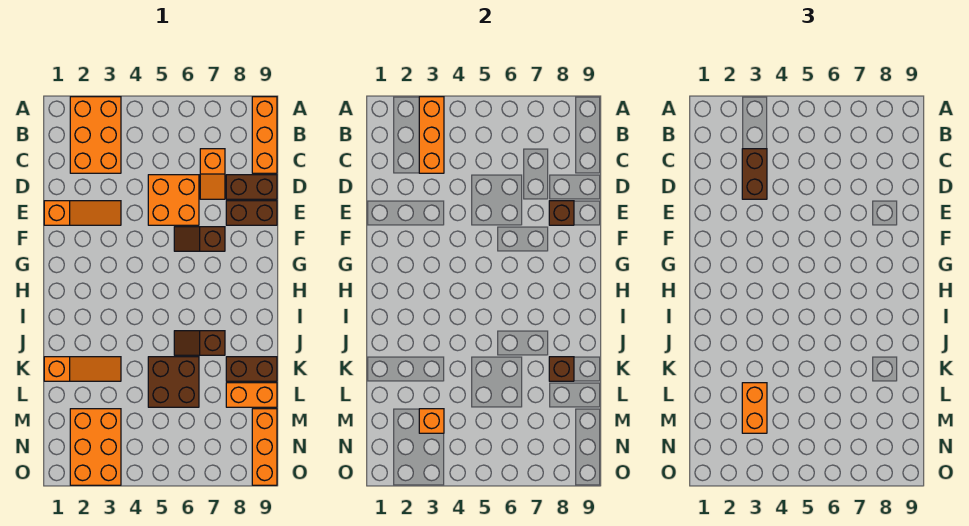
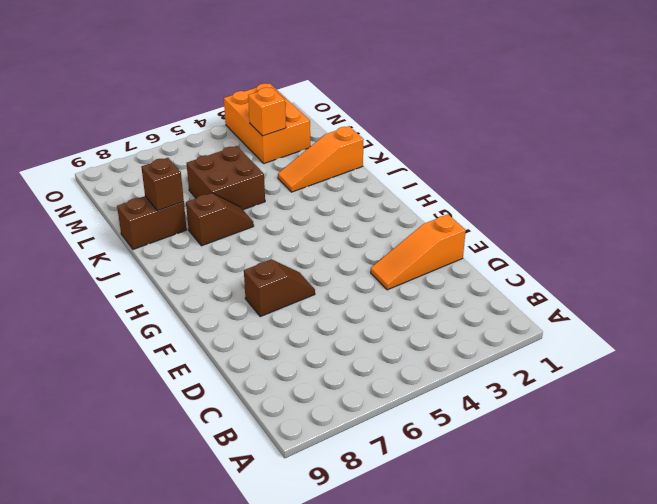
none -> orange brick A2:C3 level 1
none -> orange brick A9:C9 level 1
none -> orange slope C7:D7 level 1 top C

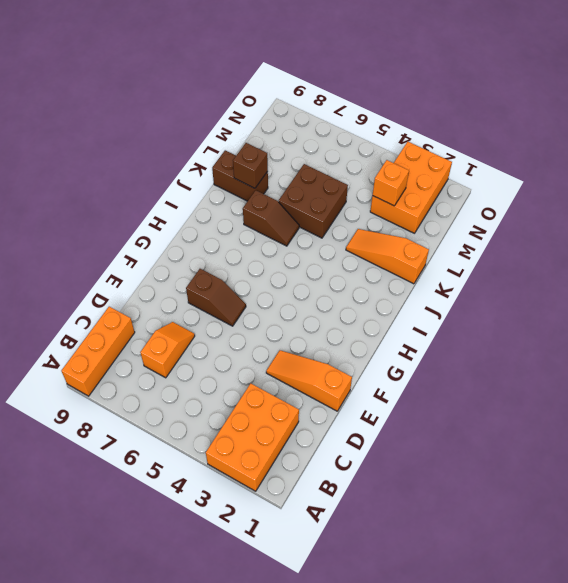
none -> orange brick D5:E6 level 1
none -> brown brick D8:D9 level 1
none -> brown brick E8:E9 level 1

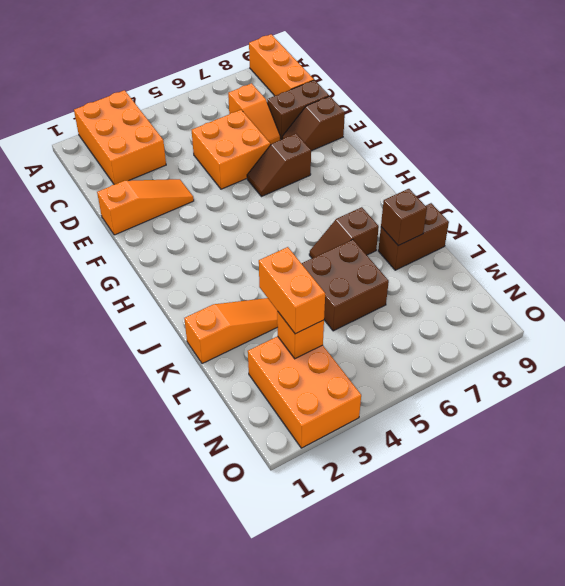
brown slope E8:E9 level 1 top 9 -> brown brick E8:E9 level 1
none -> orange brick L8:L9 level 1
none -> orange brick M9:O9 level 1
none -> orange brick A3:C3 level 2

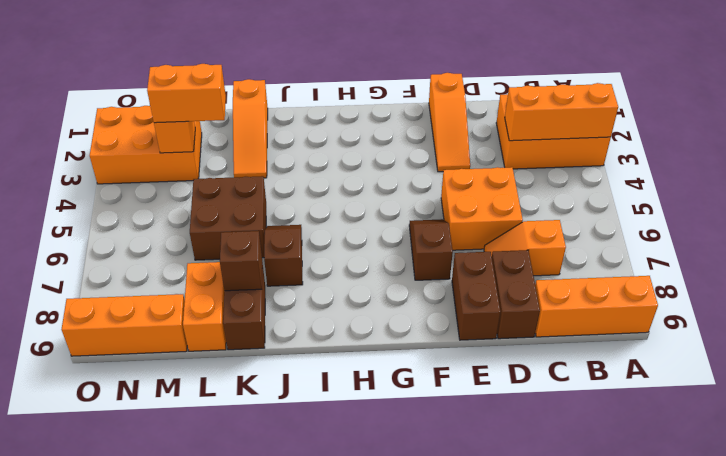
none -> brown brick E8 level 2
none -> brown brick C3:D3 level 3

